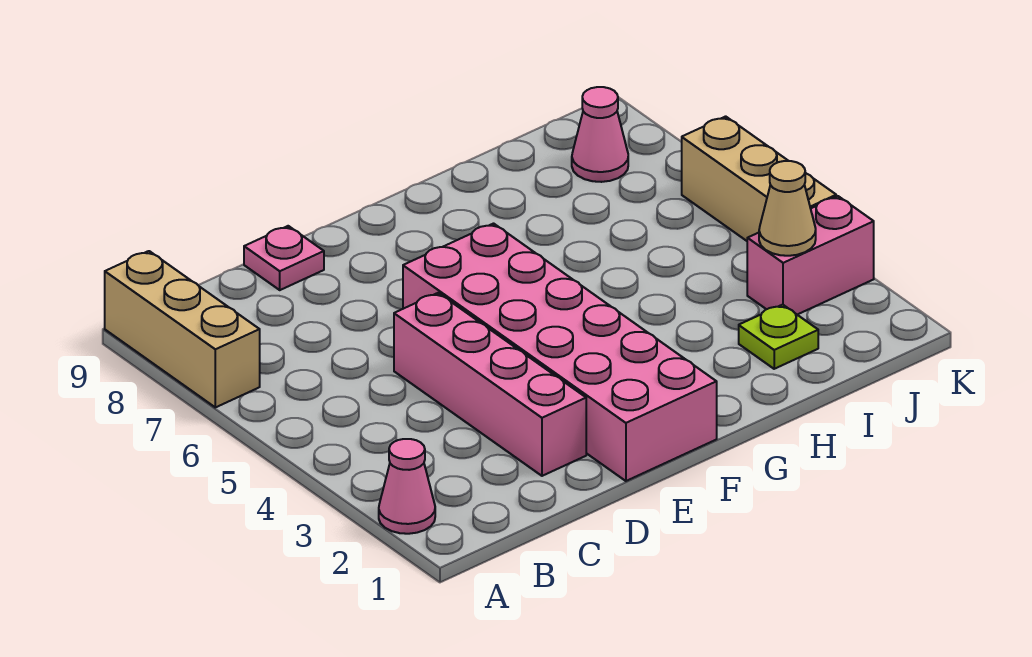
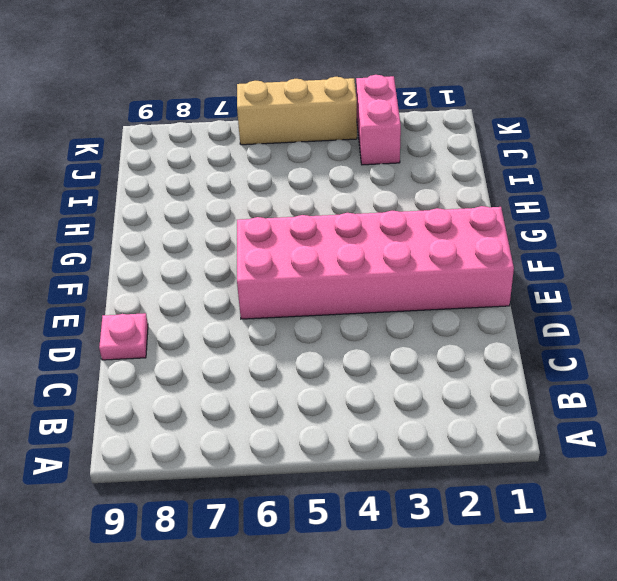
none -> pink cone A2 level 1
none -> tan brick A7:A9 level 1

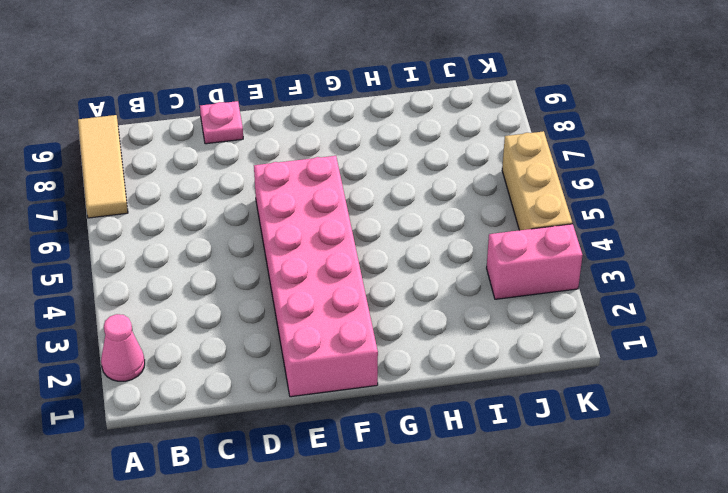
tan tile A7:A9 level 1 -> tan brick A7:A9 level 1
none -> pink brick D2:D5 level 1
none -> lime plate I2 level 1

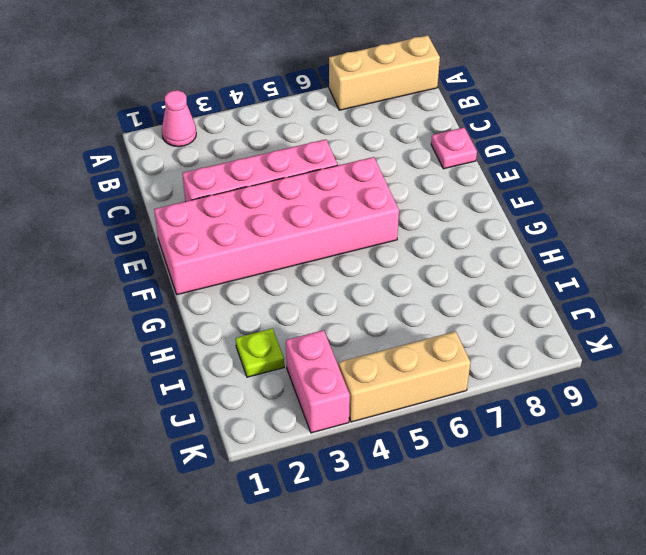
none -> pink cone J8 level 1
none -> tan cone J3 level 2

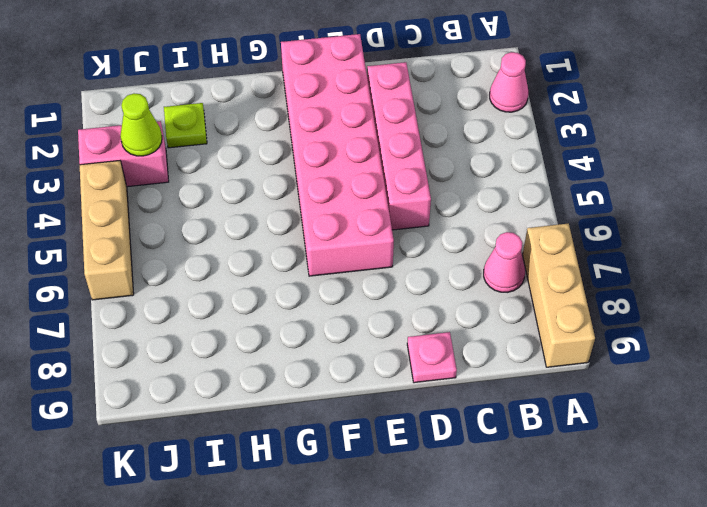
pink cone B7 level 1 -> pink cone J8 level 1
lime cone J3 level 2 -> tan cone J3 level 2

